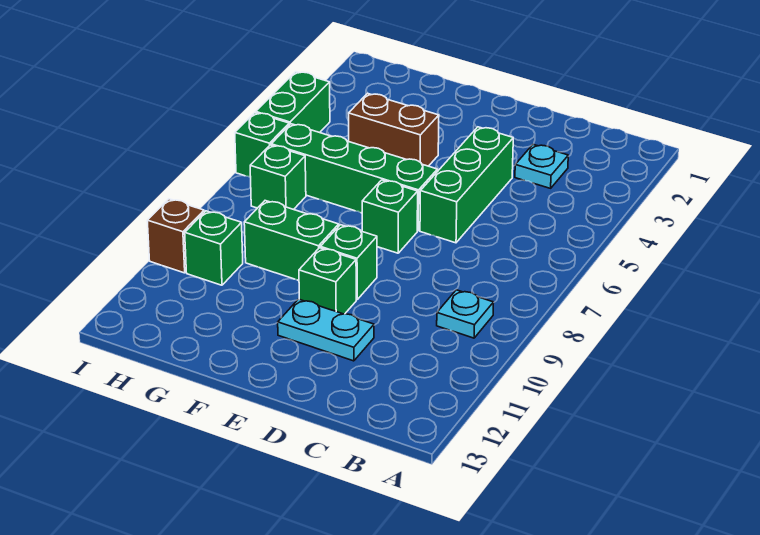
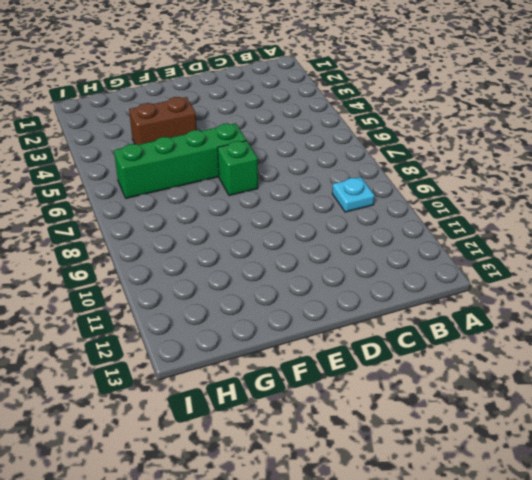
none -> cyan plate C3 level 1
none -> green brick D4:D6 level 1
none -> cyan plate D11:E11 level 1

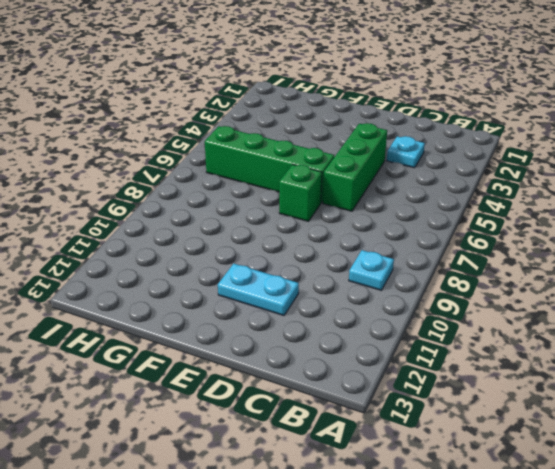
none -> green brick E9 level 1
none -> green brick E10 level 1
none -> brown brick F4:G4 level 1

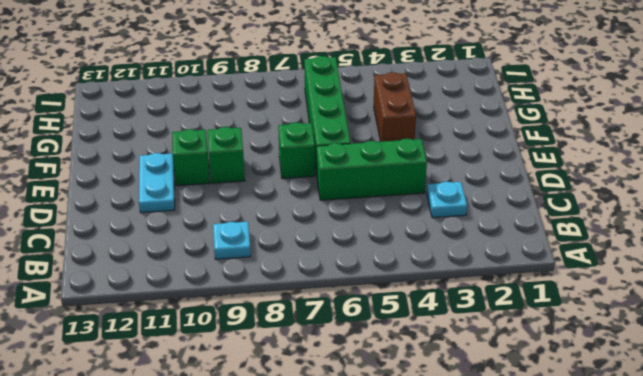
none -> green brick F9:G9 level 1
none -> green brick H7 level 1
none -> green brick H10 level 1

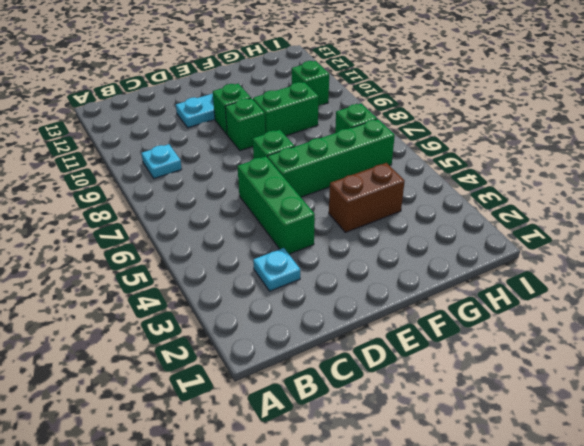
none -> green brick I4:I5 level 1
none -> green brick I6 level 1
none -> brown brick I10 level 1

